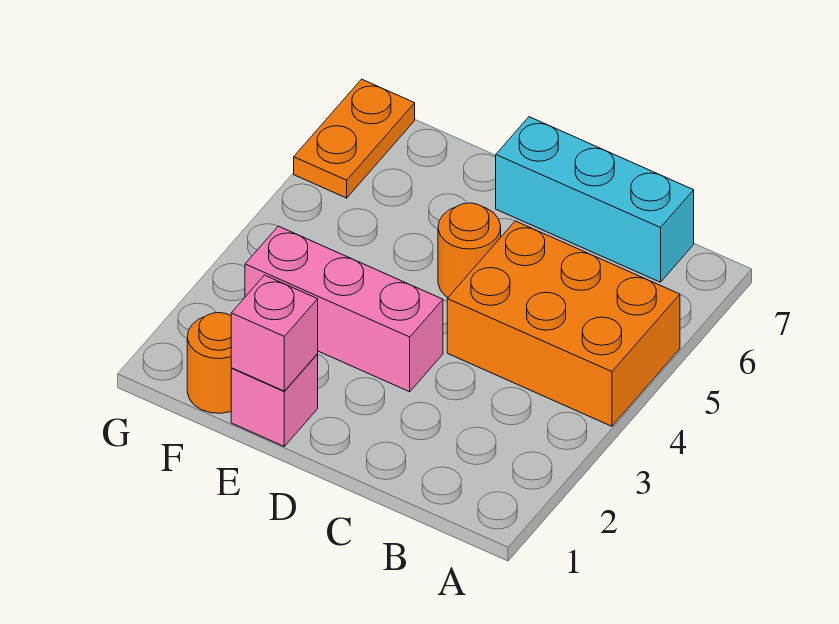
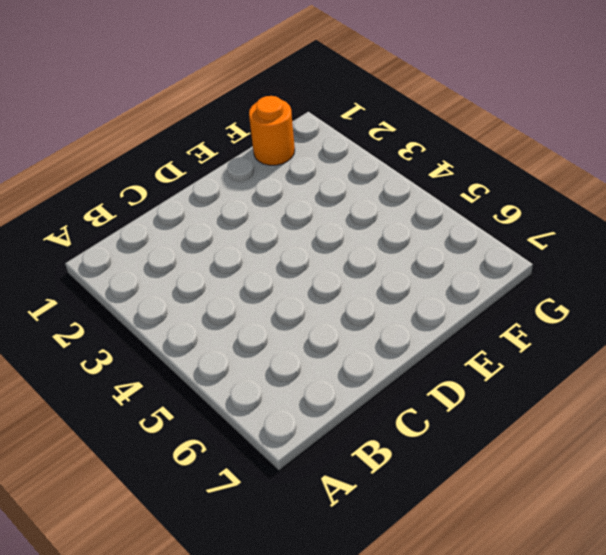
none -> orange brick A4:C5 level 1
none -> cyan brick B7:D7 level 1

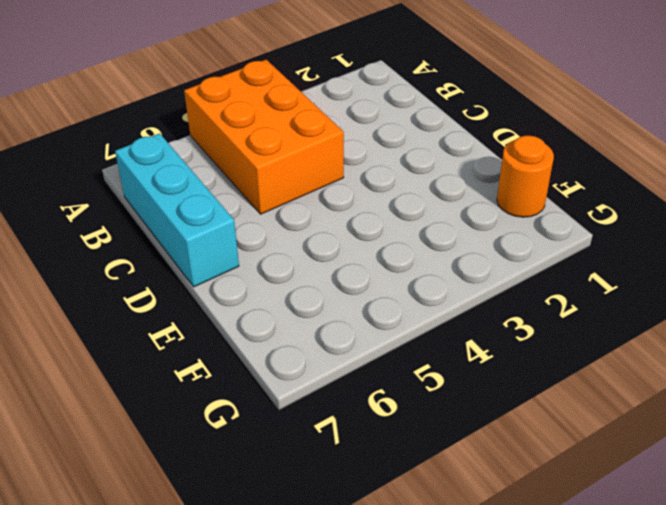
none -> pink brick D3:F3 level 1
none -> orange round brick D5 level 1

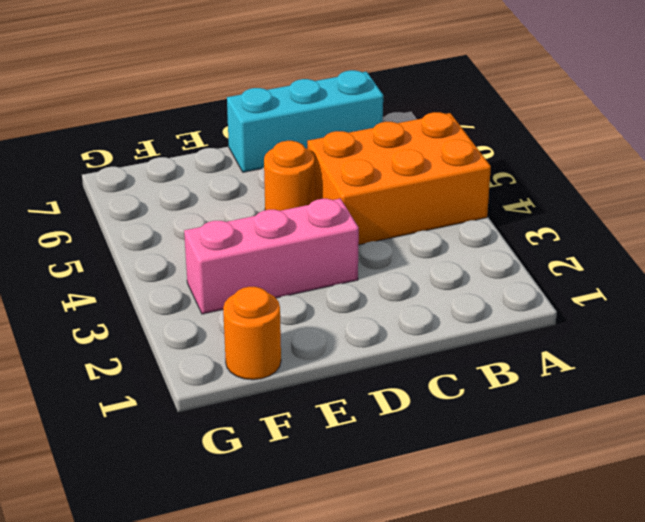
none -> pink brick E1 level 1
none -> orange plate G6:G7 level 1

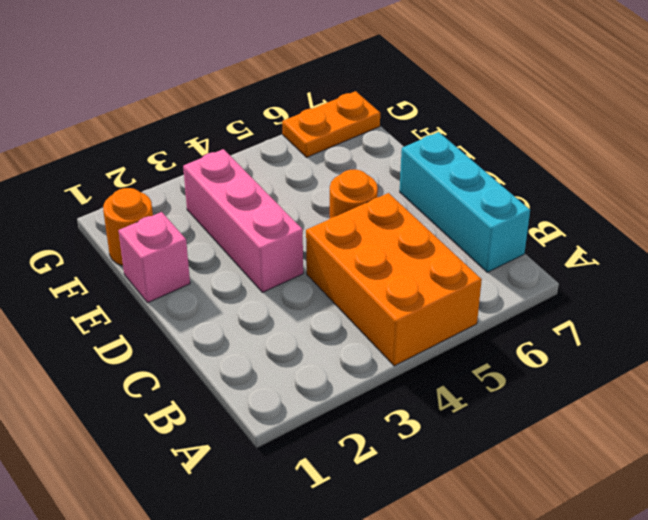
none -> pink brick E1 level 2

